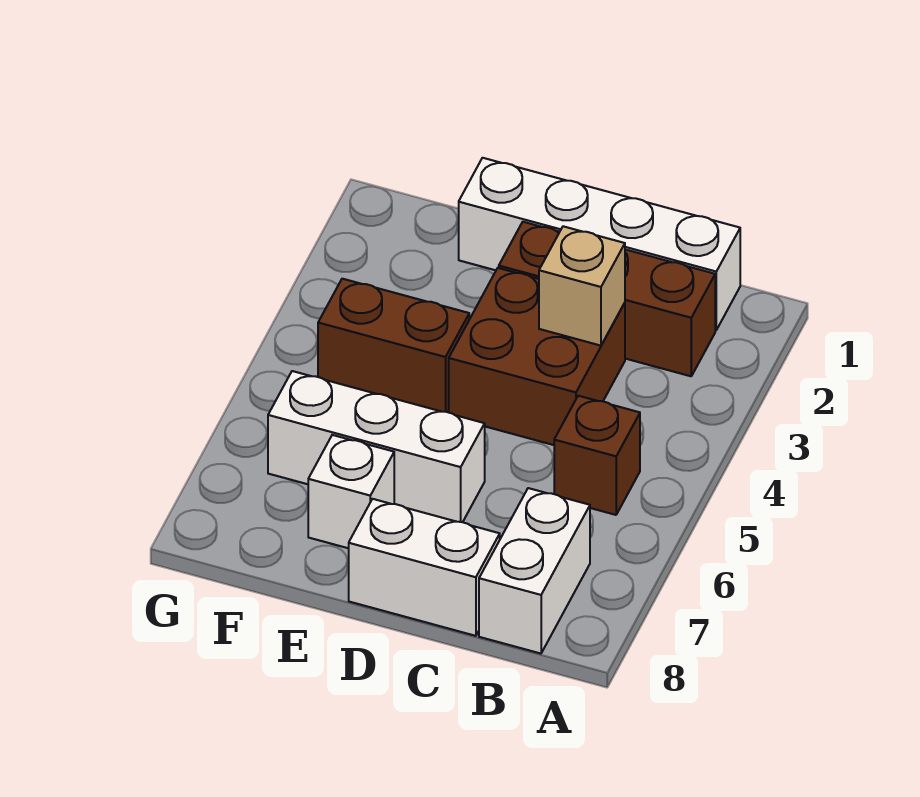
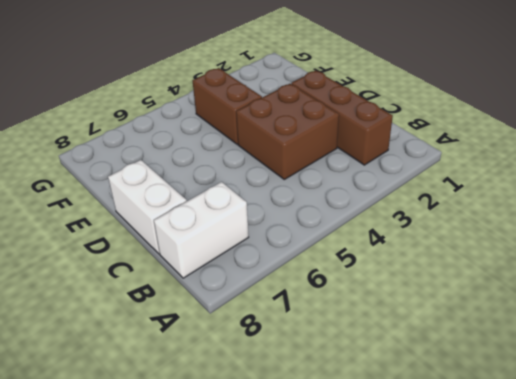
none -> white brick B1:E1 level 1
none -> brown brick B5 level 1

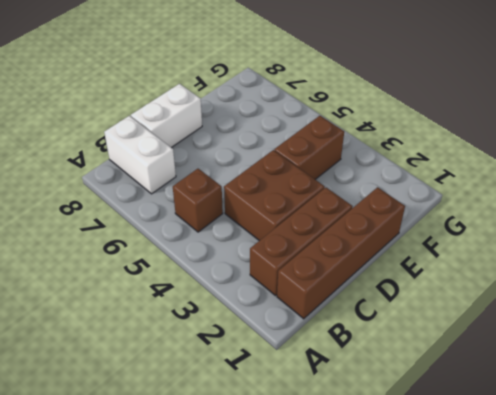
brown brick B1:E1 level 1 -> white brick B1:E1 level 1
none -> white brick D6:F6 level 1
none -> white brick E7 level 1

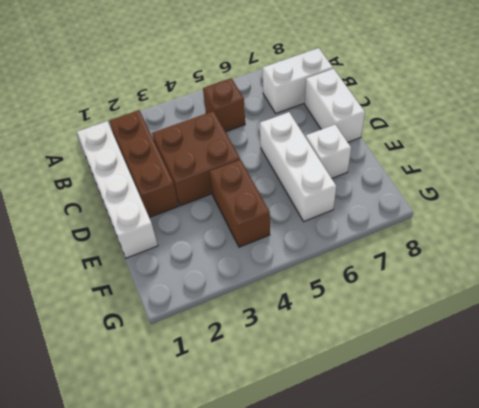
none -> tan brick C3 level 2

